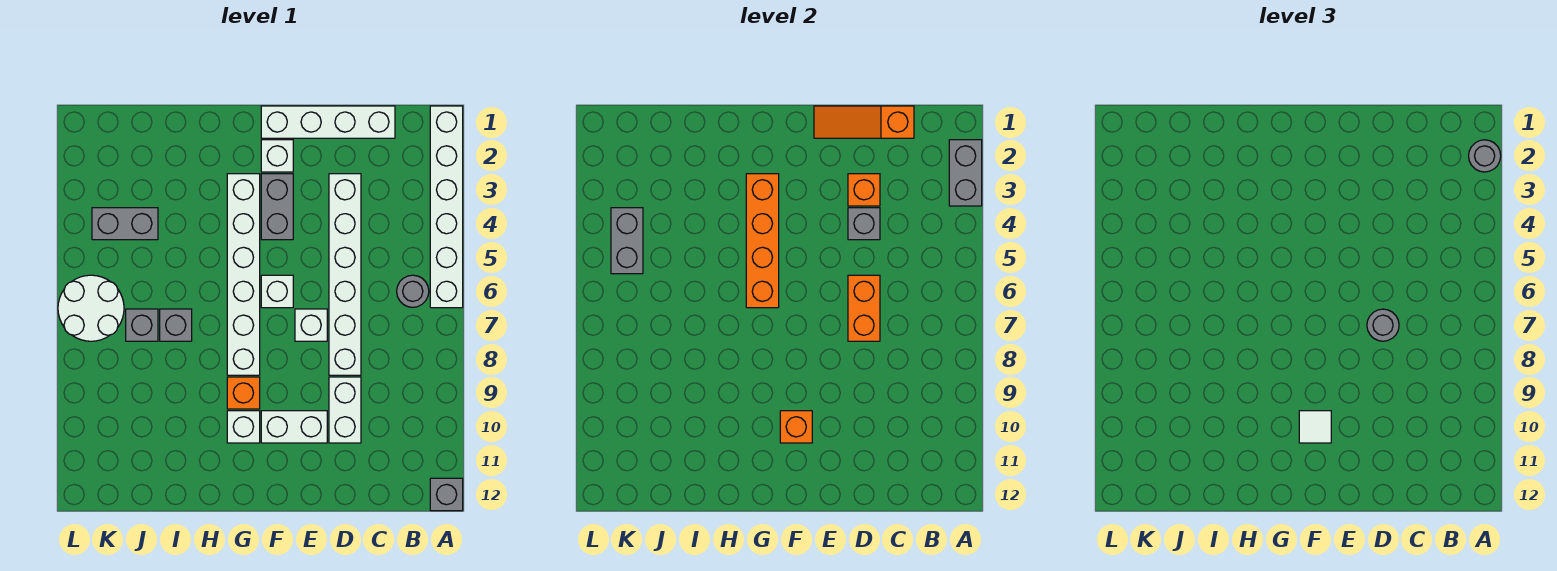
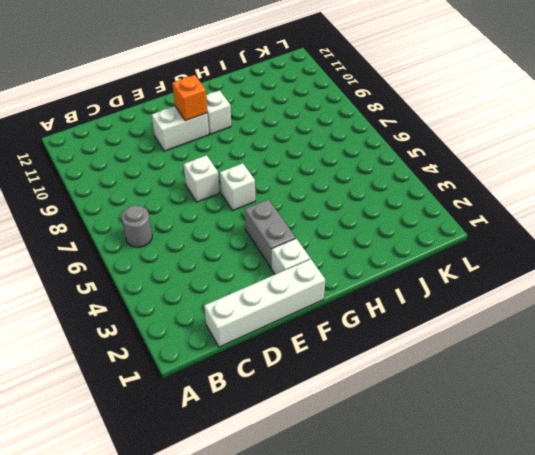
none -> white brick A1:A6 level 1
none -> grey brick A12 level 1
none -> white brick D3:D8 level 1

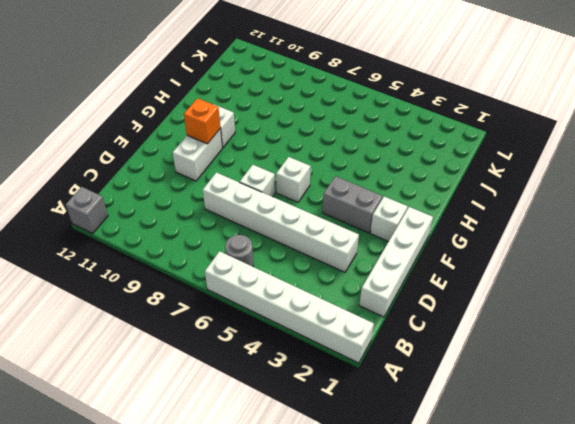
none -> white brick D9:D10 level 1
none -> white brick G3:G8 level 1
none -> orange brick G9 level 1

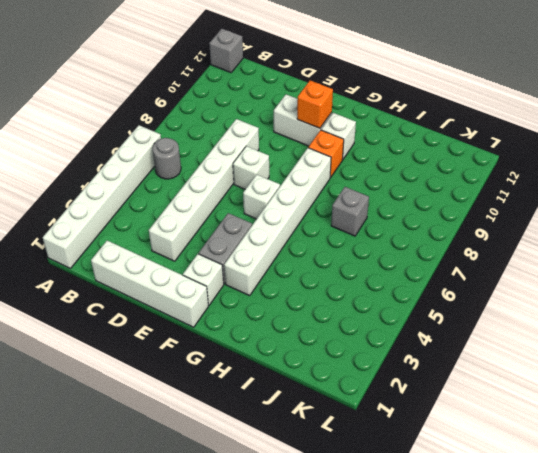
none -> white brick D9:D10 level 1
none -> grey brick J4:K4 level 1
none -> grey brick J7 level 1

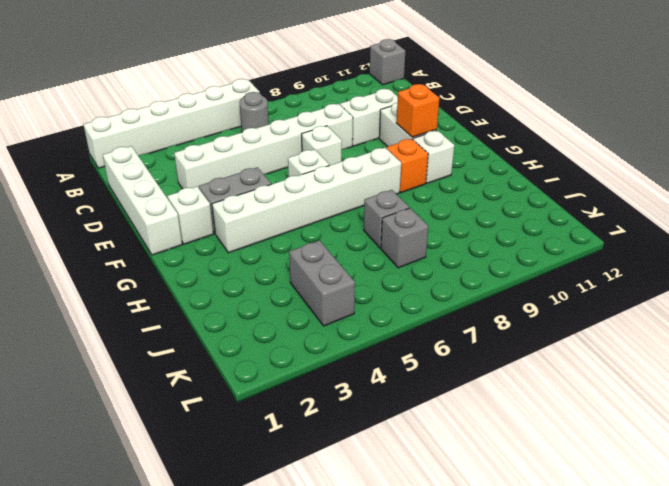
none -> white round brick K6:L7 level 1
none -> grey brick A2:A3 level 2
none -> orange slope C1:E1 level 2 top C

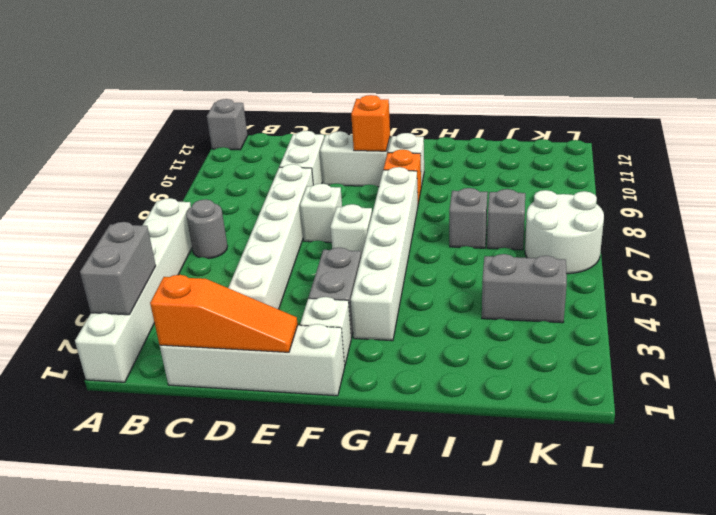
none -> orange brick D3 level 2
none -> grey brick D4 level 2
none -> orange brick D6:D7 level 2

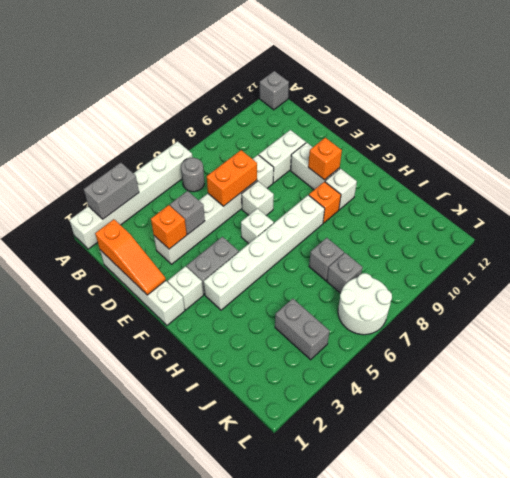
none -> orange brick G3:G6 level 2
none -> grey brick K4:K5 level 2
none -> grey round brick A2 level 3

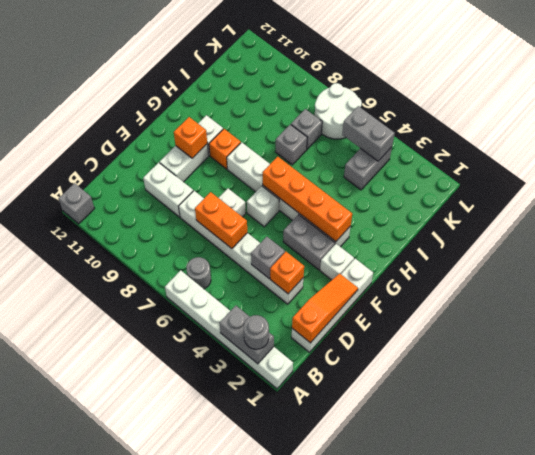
none -> grey round brick D7 level 3
none -> white tile F10 level 3

